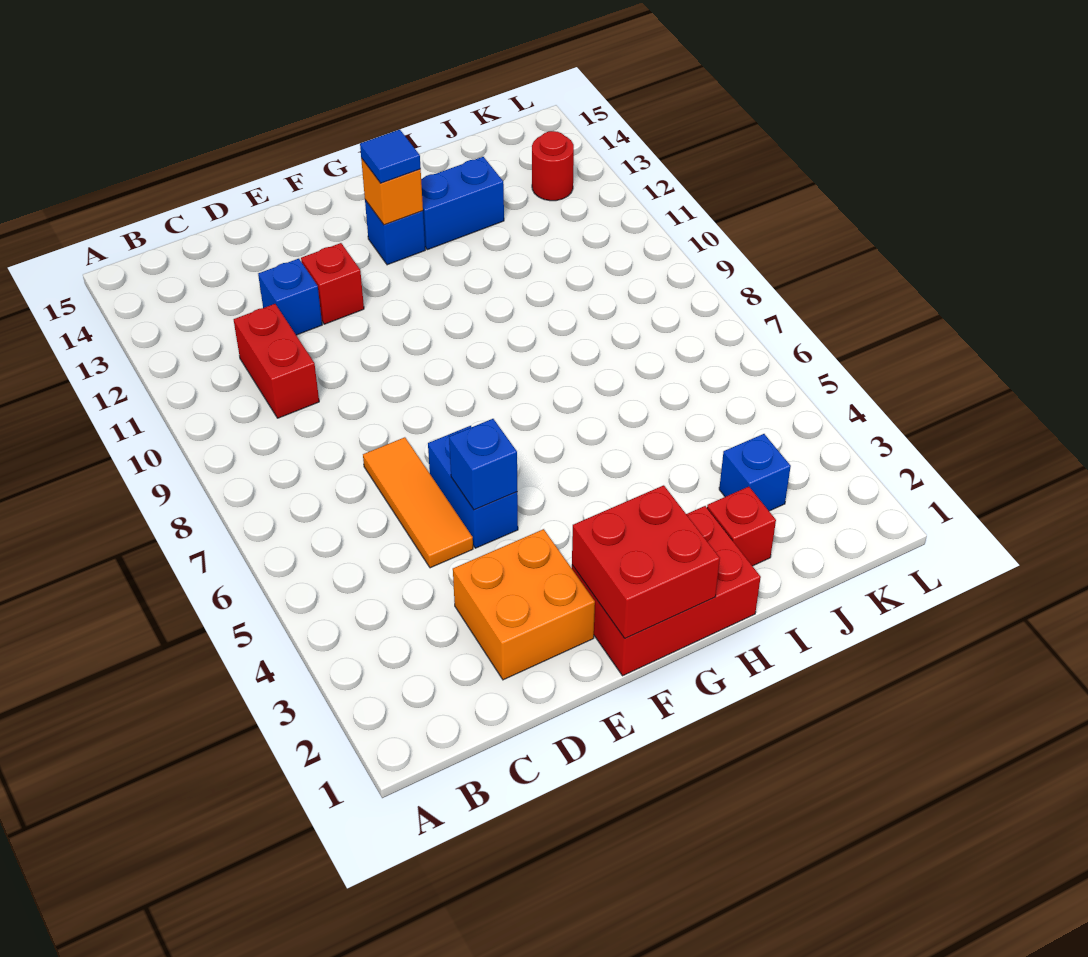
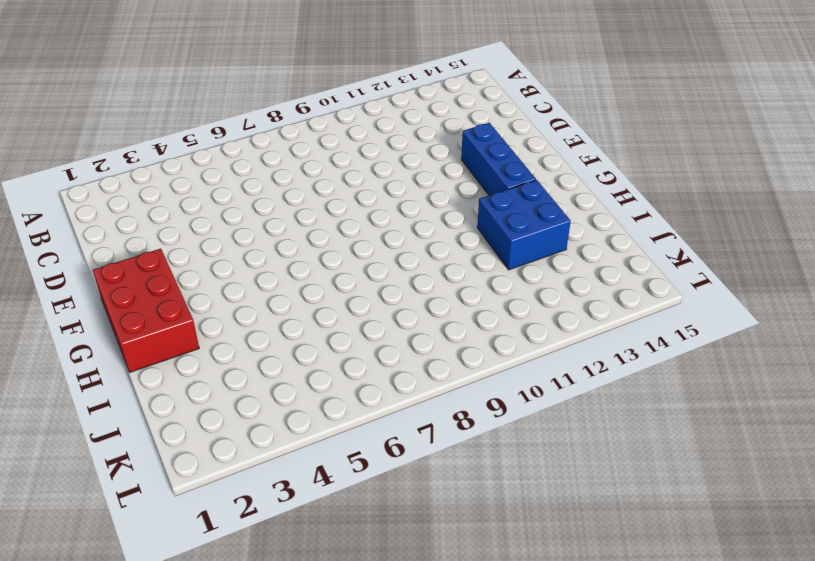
blue brick E13:G13 level 1 -> blue brick G13 level 1
blue brick H12:I13 level 1 -> blue brick H13:I13 level 1
none -> red brick C10:C11 level 1
none -> orange brick D2:E3 level 1
none -> orange tile D5:D7 level 1

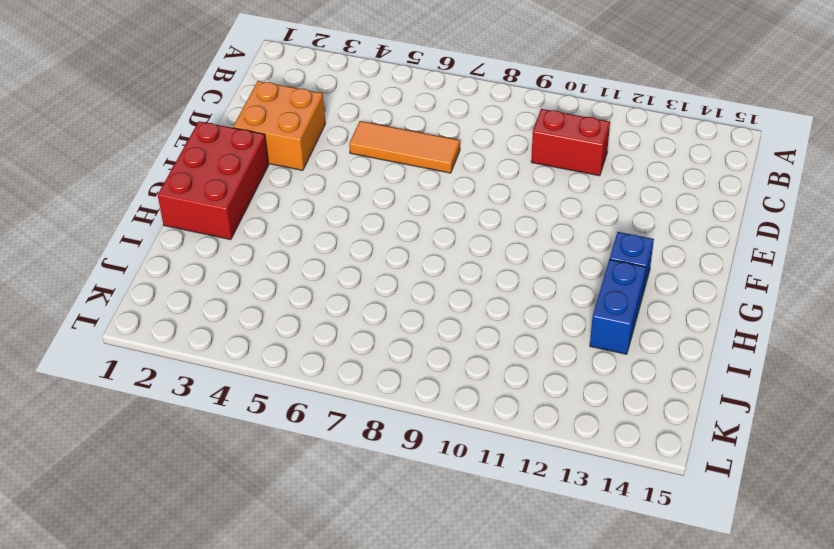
none -> blue brick D12 level 1
none -> blue brick E5:E6 level 1
none -> red brick E12 level 1

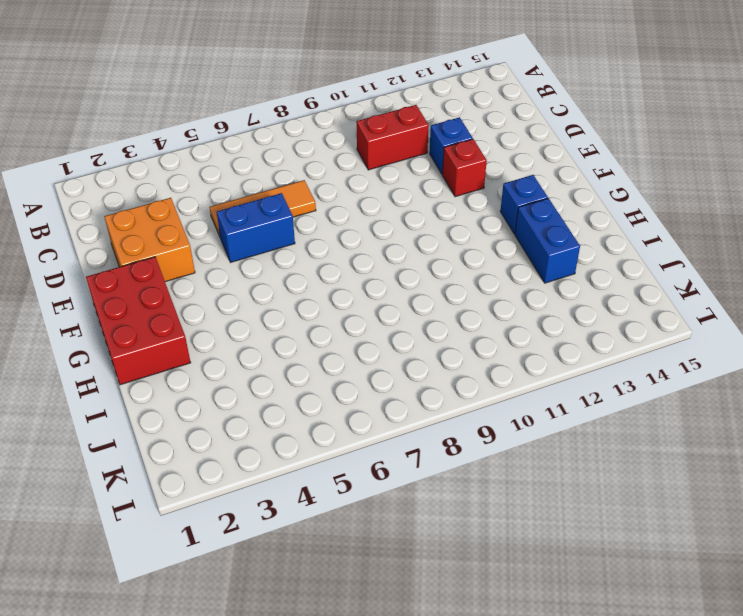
none -> red brick I2 level 1
none -> blue brick J3 level 1
none -> red round brick K13 level 1

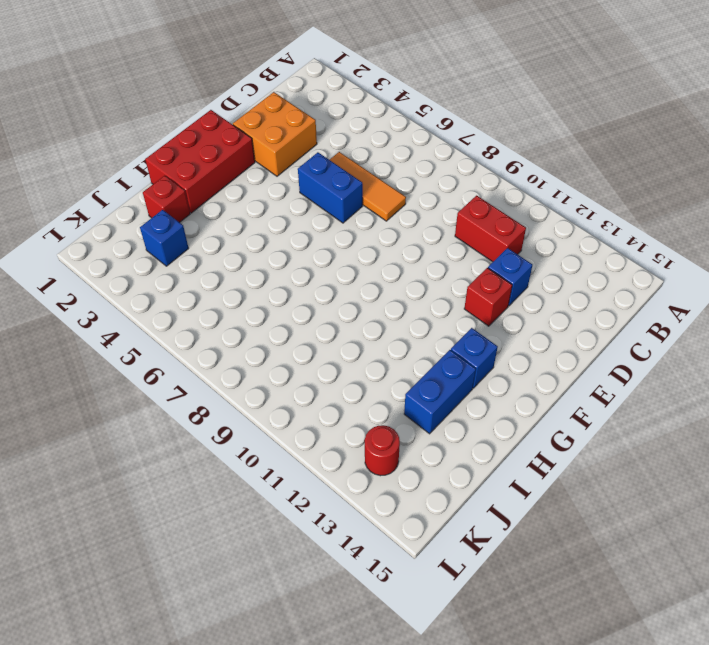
none -> blue brick E5 level 2
none -> red brick F1:G2 level 2
none -> orange brick G13 level 2

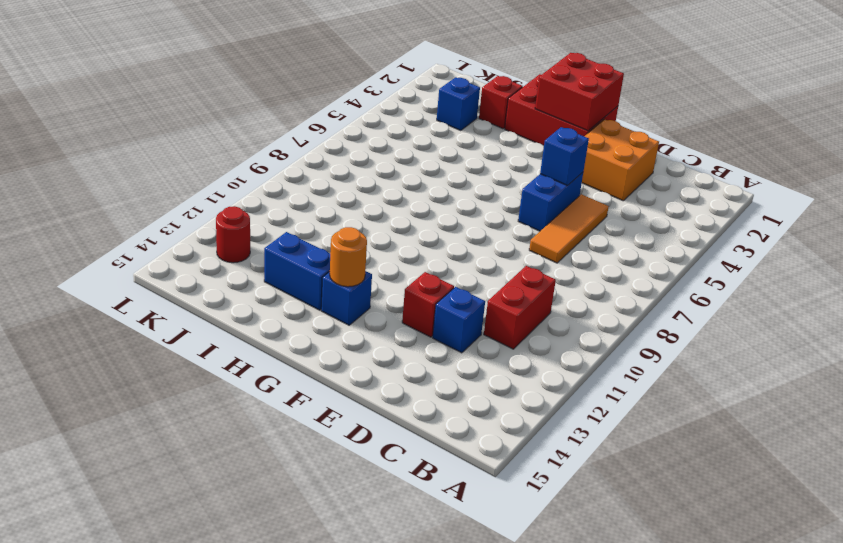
orange round brick G13 level 2 -> orange brick G13 level 2
none -> blue tile G13 level 3

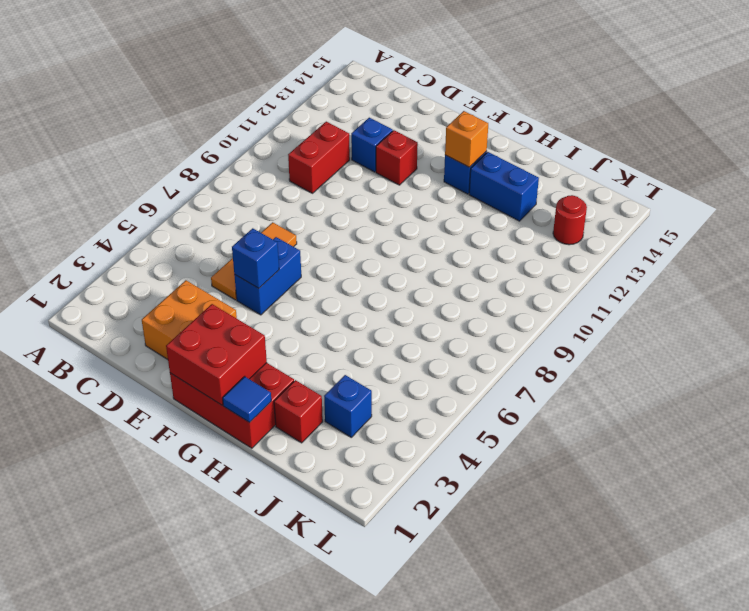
blue tile H1 level 2 -> blue tile G13 level 3

